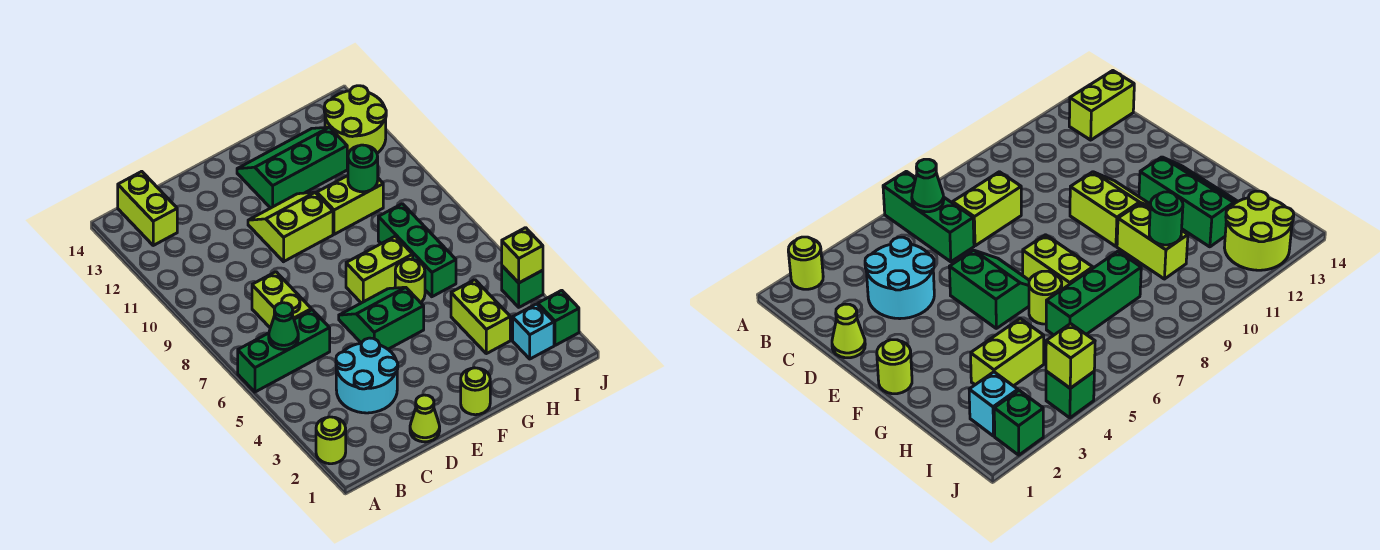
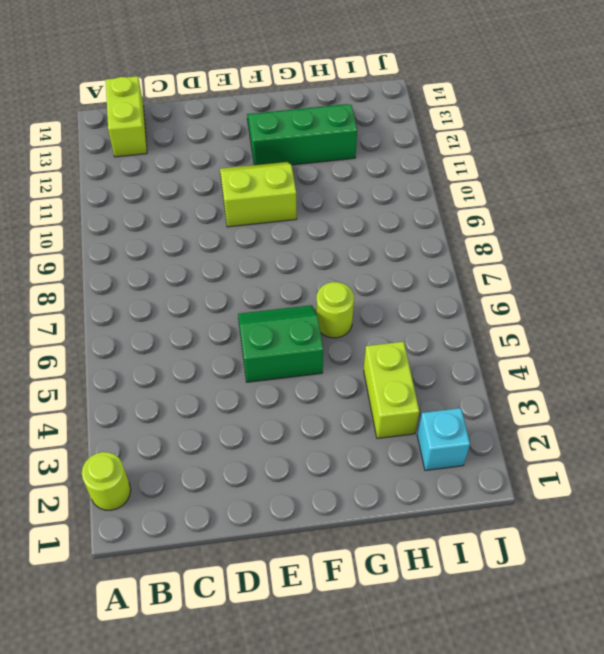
none -> green brick A6:C6 level 1
none -> cyan round brick C3:D4 level 1
none -> lime brick C7:C8 level 1

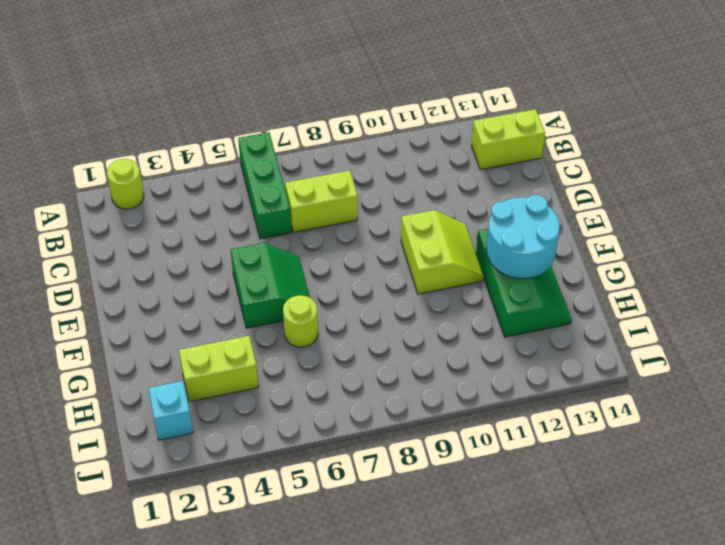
cyan round brick F12:G13 level 2 -> cyan round brick C3:D4 level 1
none -> lime cone D1 level 1
none -> lime round brick F1 level 1
none -> lime brick F7:G7 level 1

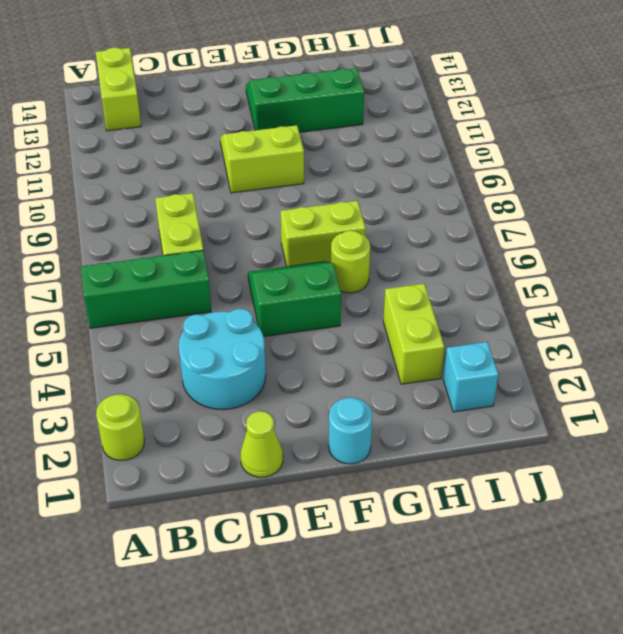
cyan round brick F1 level 1 -> lime round brick F1 level 1
none -> lime brick G10:H10 level 1
none -> green brick H6:H8 level 1
none -> lime round brick I12:J13 level 1

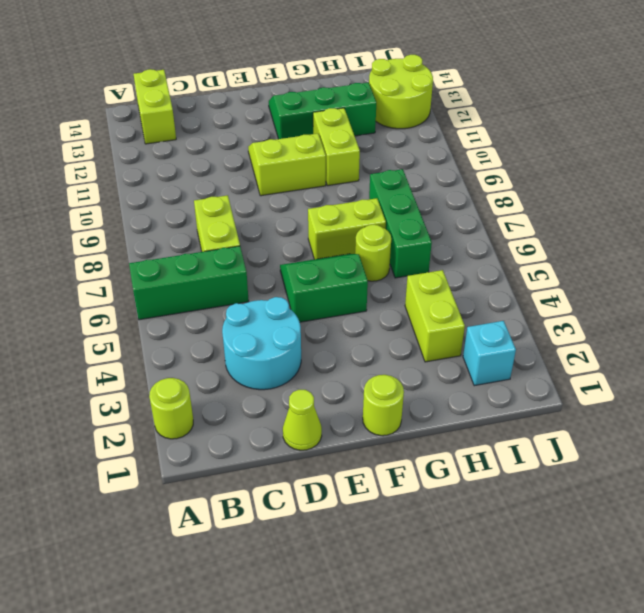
lime brick G10:G11 level 1 -> lime brick G10:H10 level 1
none -> green brick J2 level 1
none -> green brick J4 level 1
none -> green cone B6 level 2

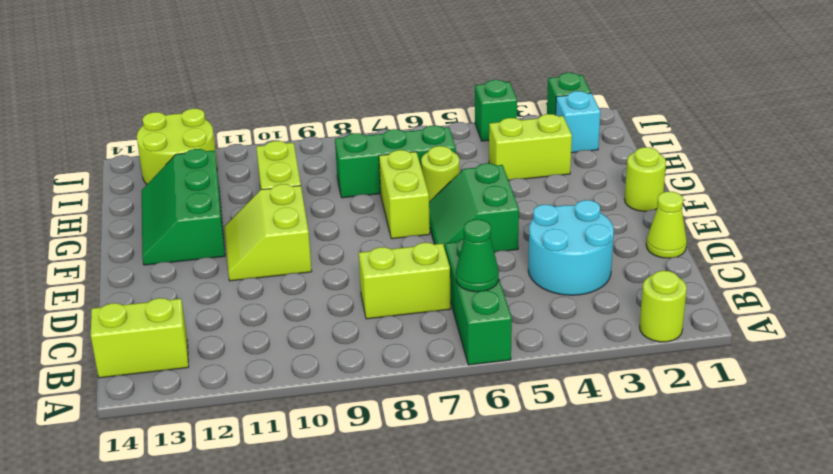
none -> green round brick H10 level 2
none -> lime brick J4 level 2

